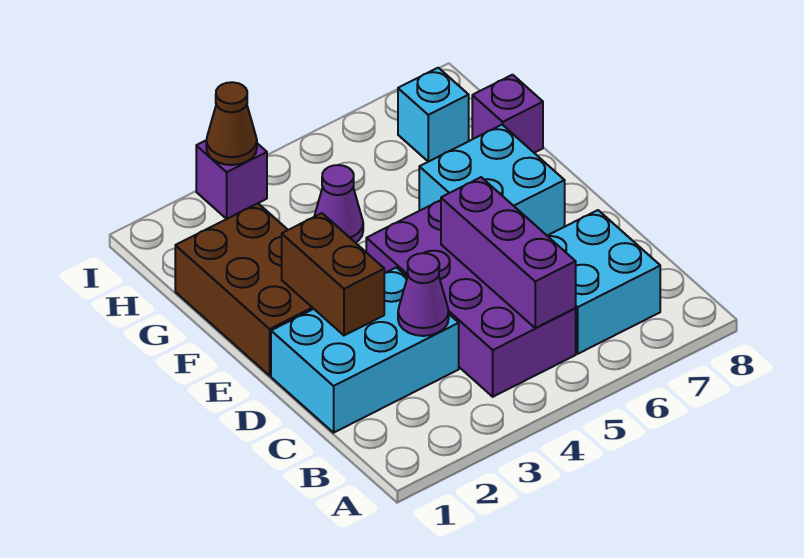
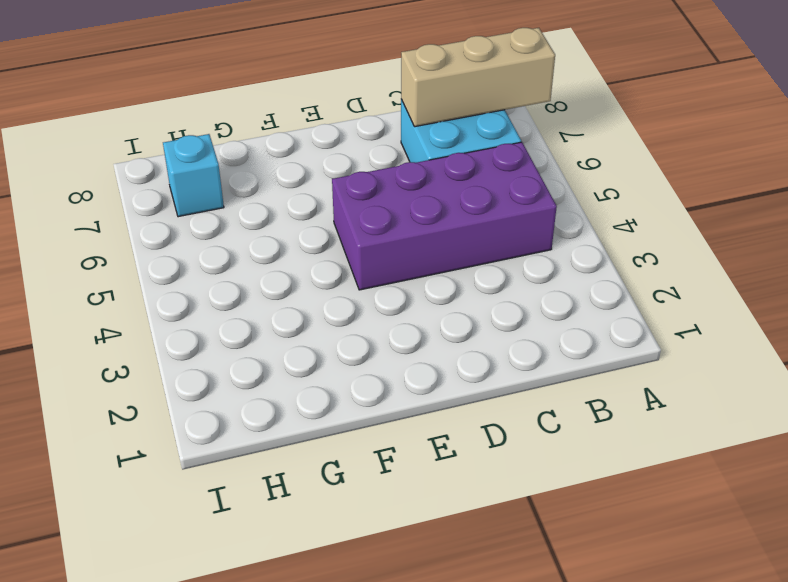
tan brick A7:C7 level 2 -> none
none -> cyan brick C1:D3 level 1
none -> brown brick E1:G2 level 1
none -> cyan brick E6:F7 level 1

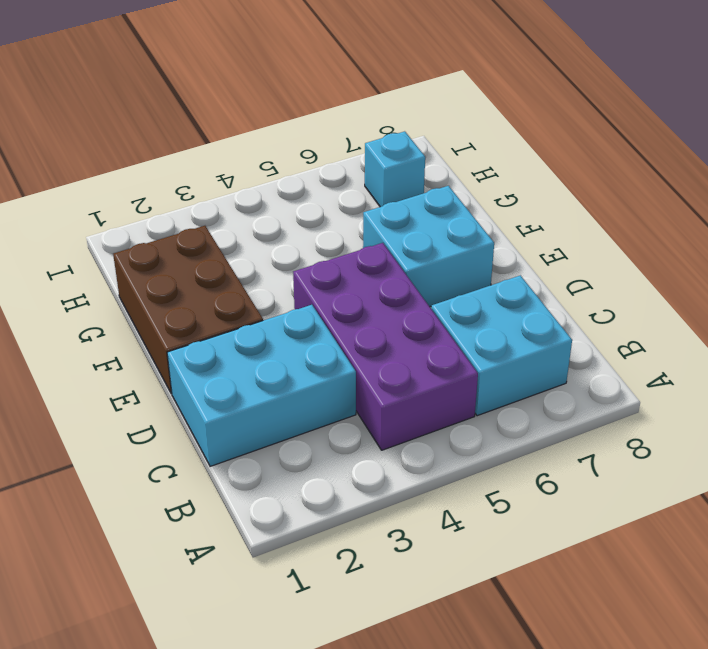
none -> purple cone G4 level 1
none -> purple brick G8 level 1
none -> purple brick I3 level 1

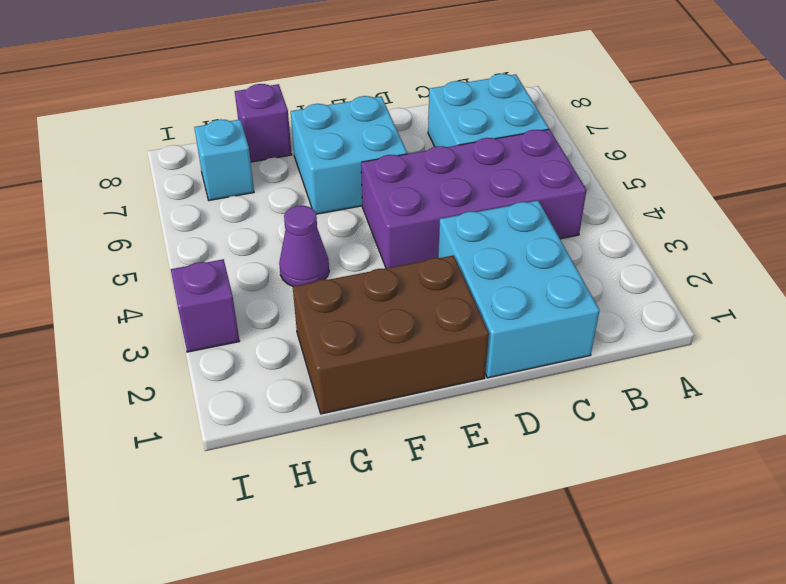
none -> purple brick B5:D5 level 2
none -> purple cone C3 level 2
none -> brown brick D2:E2 level 2

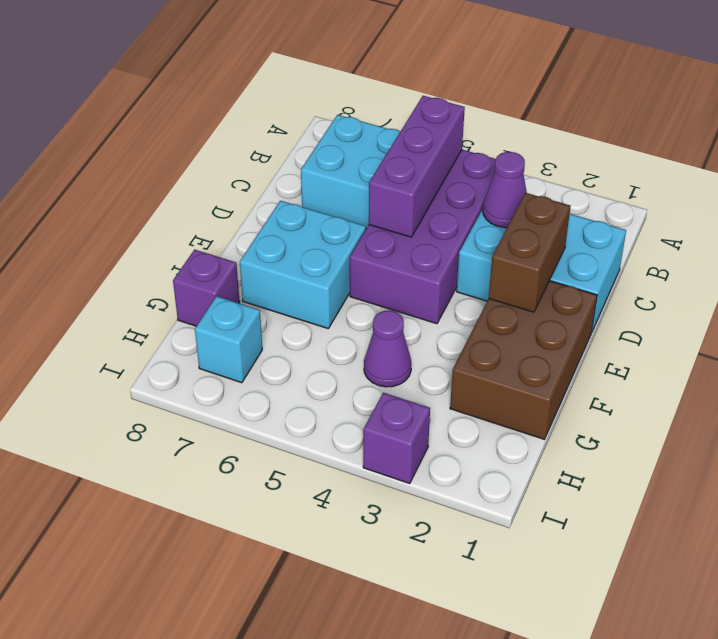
none -> brown cone I3 level 2

